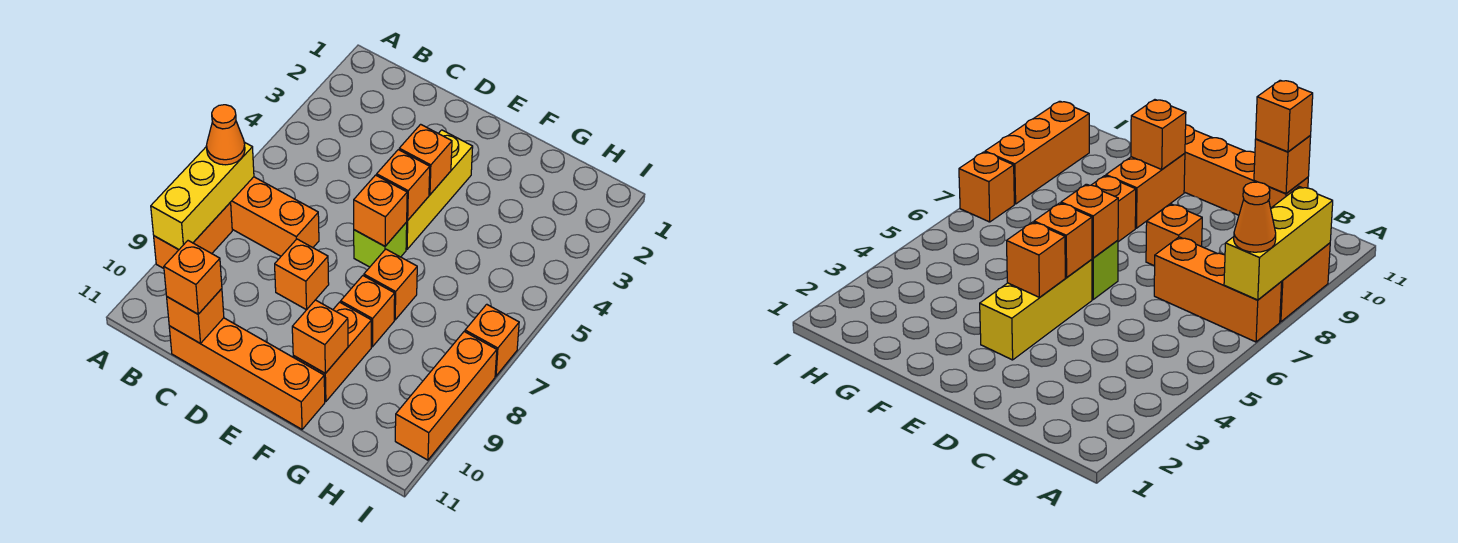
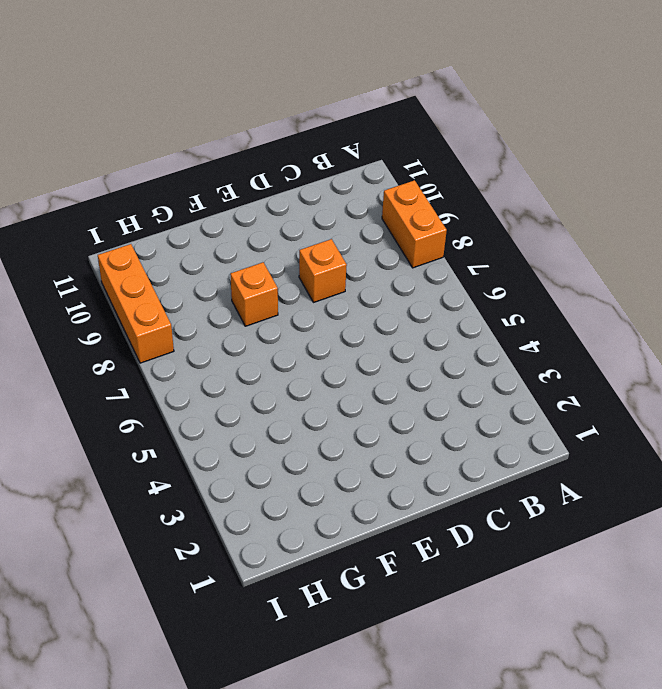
none -> orange brick A7:C7 level 1
none -> orange brick C11:F11 level 1
none -> yellow brick E3:E5 level 1

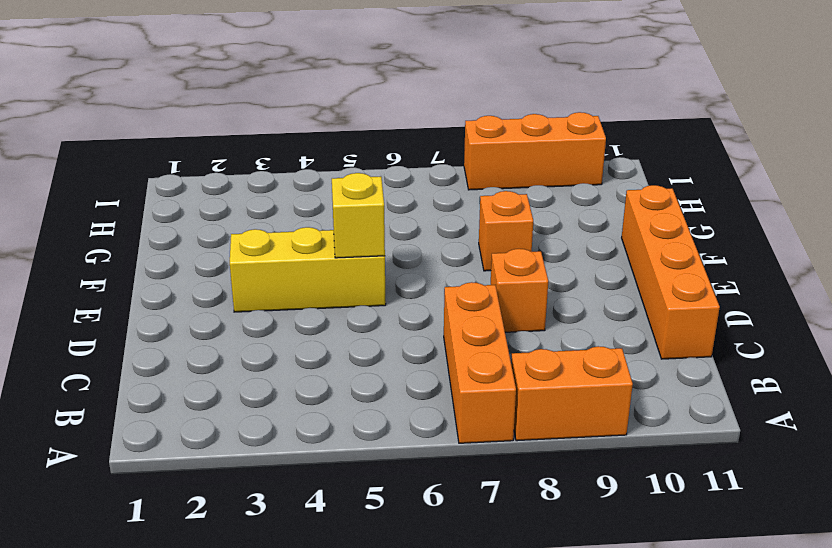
yellow brick E5 level 2 -> orange brick E5 level 2
none -> lime brick E6 level 1
none -> orange brick F7 level 1
none -> orange brick F9:F10 level 1

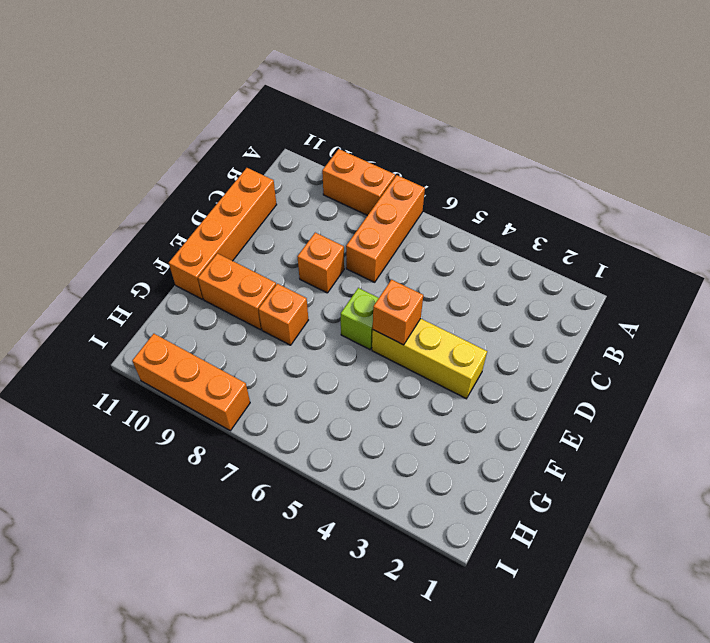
none -> orange brick F7 level 1
none -> orange brick I7 level 1
none -> yellow brick A7:A9 level 2

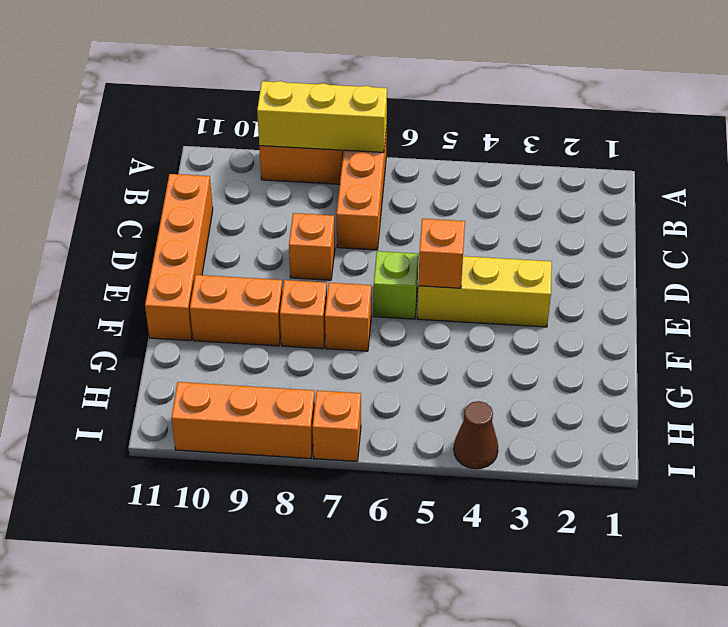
brown cone I4 level 1 -> none
none -> orange brick C11 level 2
none -> orange brick E4 level 2
none -> orange brick E6 level 2

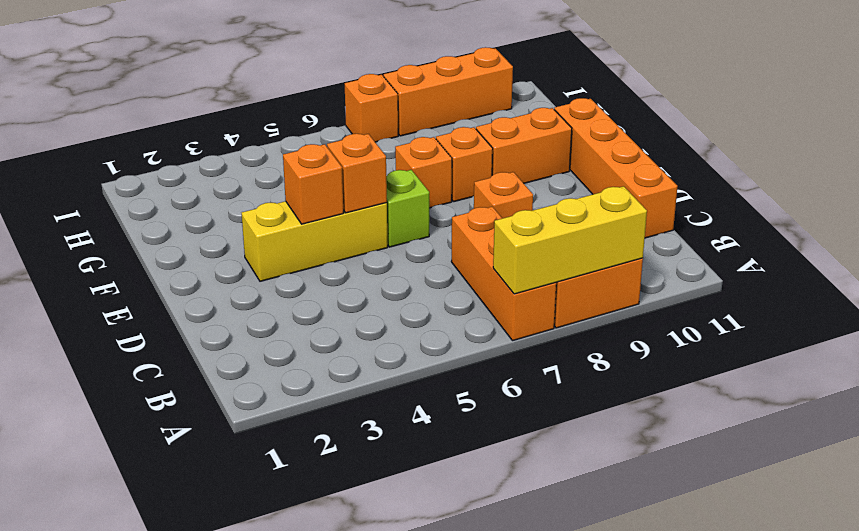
none -> orange brick C11 level 2
none -> orange brick E6 level 2
none -> orange brick F10 level 2

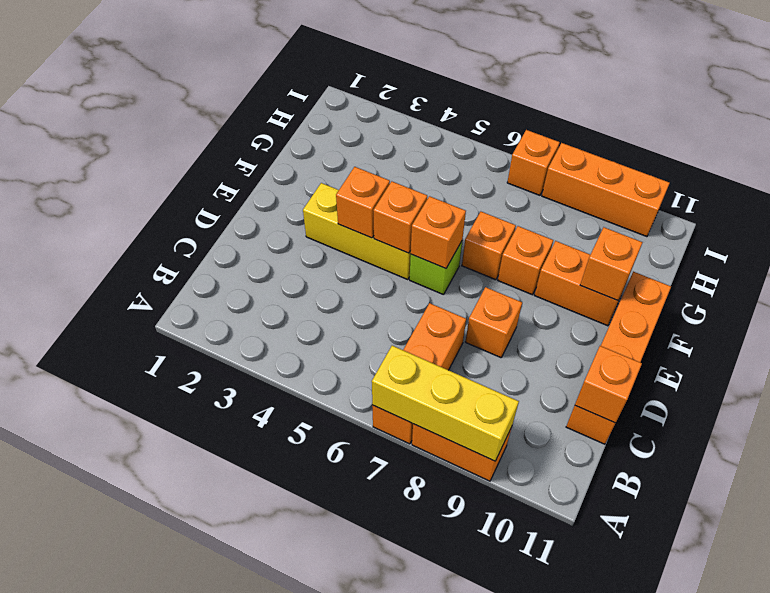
none -> orange cone A7 level 3
none -> orange brick C11 level 3

